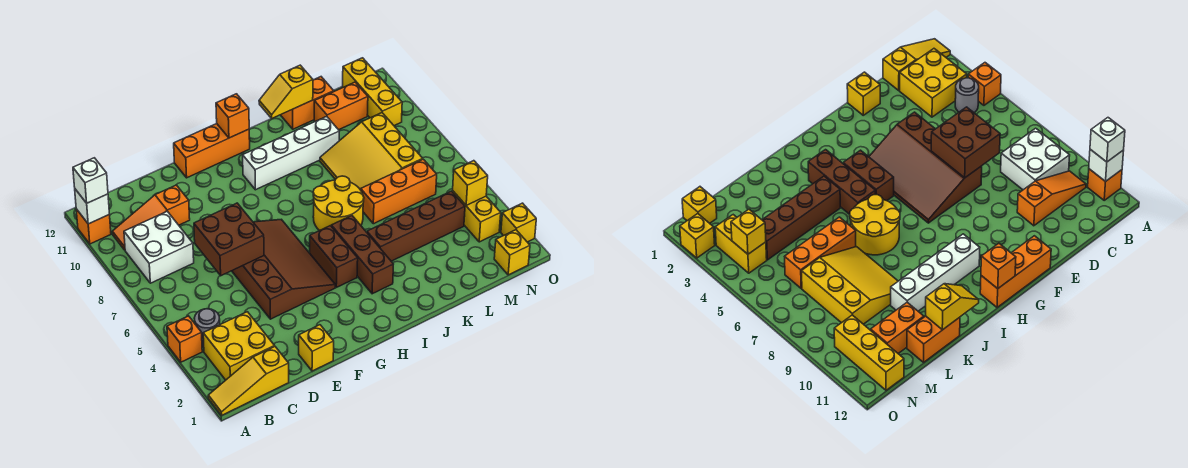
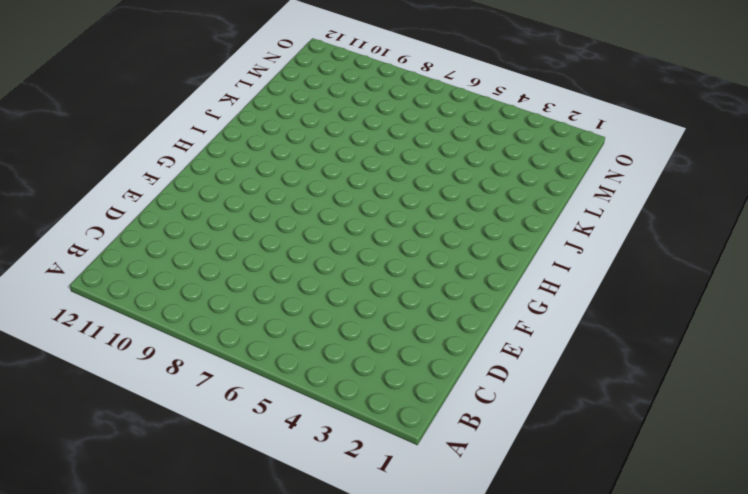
none -> yellow slope A1:C1 level 1 top C
none -> orange brick A4 level 1
none -> orange brick A11 level 1

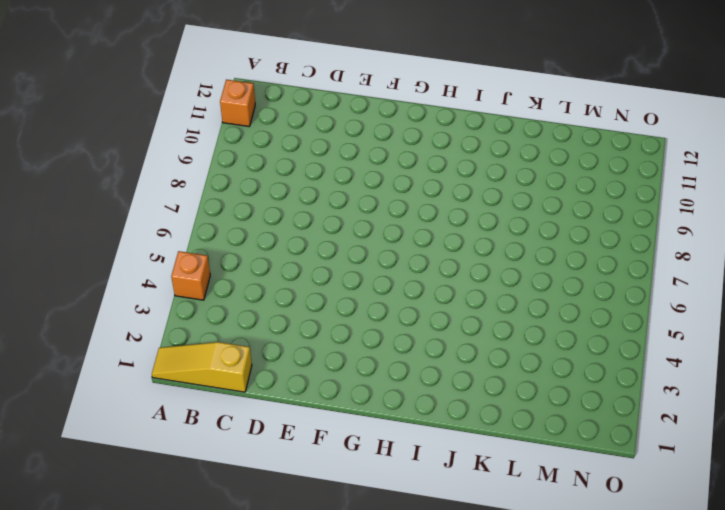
none -> yellow brick B2:C3 level 1
none -> grey round brick B4 level 1
none -> white brick B8:C9 level 1

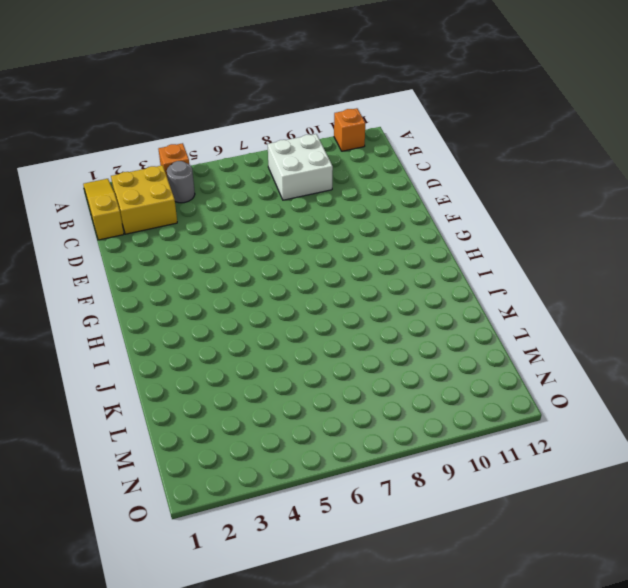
none -> orange slope B10:D10 level 1 top D
none -> yellow brick E1 level 1
none -> brown slope E4:G7 level 1 top E

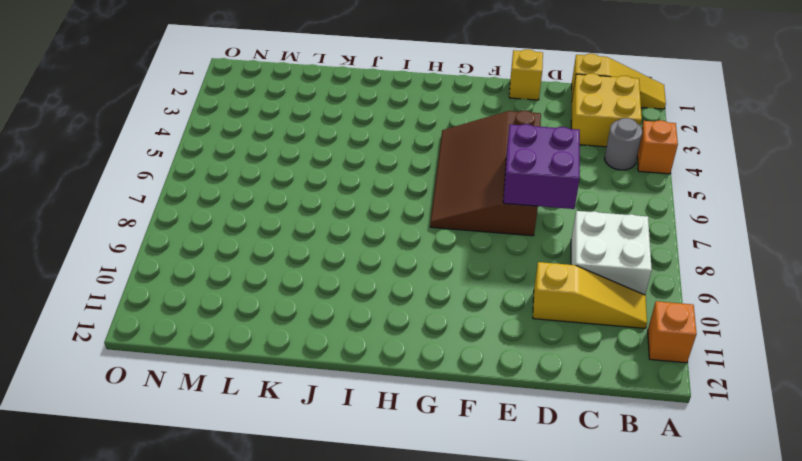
yellow slope B10:D10 level 1 top D -> orange slope B10:D10 level 1 top D
purple brick D6:E7 level 2 -> brown brick D6:E7 level 2
none -> orange brick F12:H12 level 1
none -> brown brick H4:H5 level 1
none -> white brick H10:K10 level 1

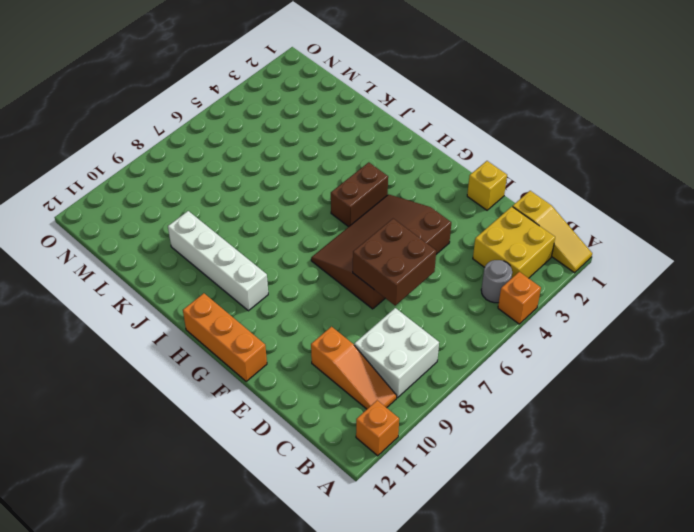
none -> brown brick I3:I5 level 1
none -> yellow round brick I6:J7 level 1
none -> brown brick J4:M4 level 1

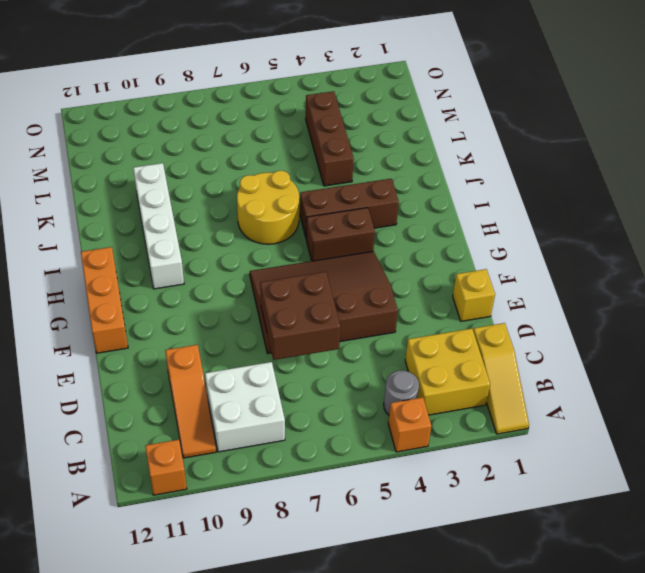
brown brick K4:M4 level 1 -> brown brick J4:M4 level 1
none -> orange brick K6:M6 level 1
none -> yellow slope K7:M9 level 1 top M
none -> orange brick K12:L12 level 1

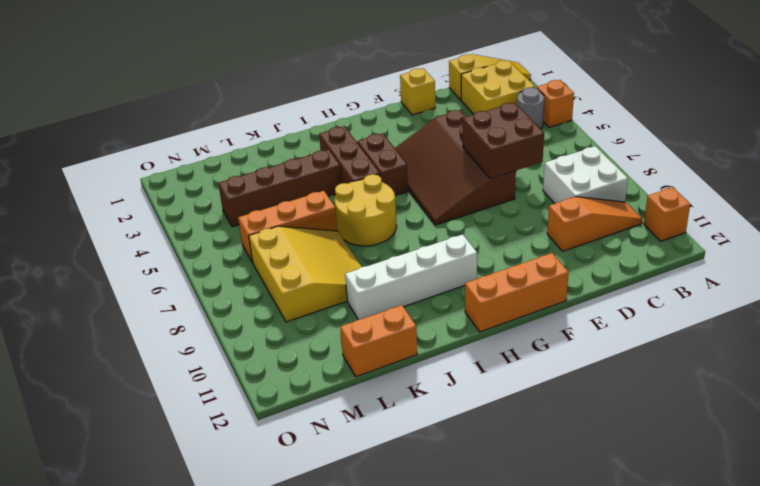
none -> orange brick L11:M11 level 1
none -> yellow brick N1 level 1
none -> yellow brick N3:N4 level 1

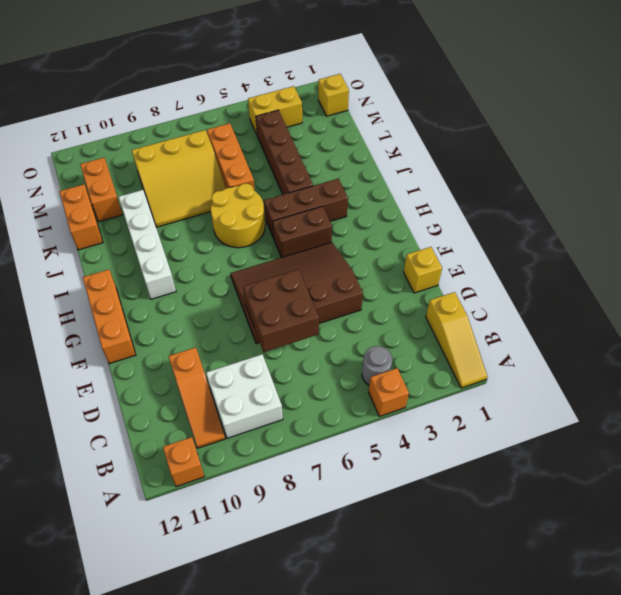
none -> yellow brick B2:C3 level 1
none -> yellow brick N10:N12 level 1
none -> yellow brick O2 level 1

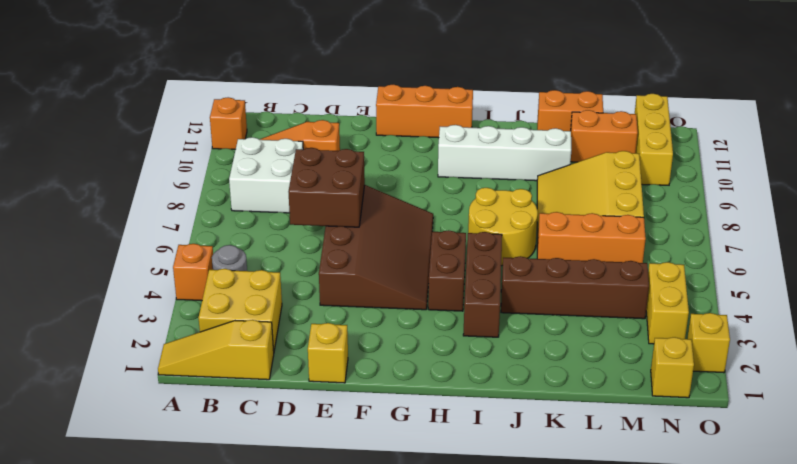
none -> white brick A11 level 2
none -> orange brick H12 level 2
none -> yellow slope J12:K12 level 2 top K

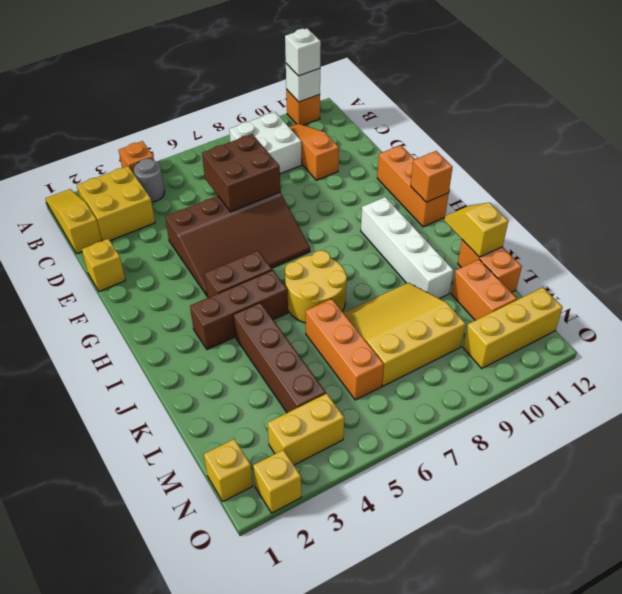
none -> yellow brick N4 level 2

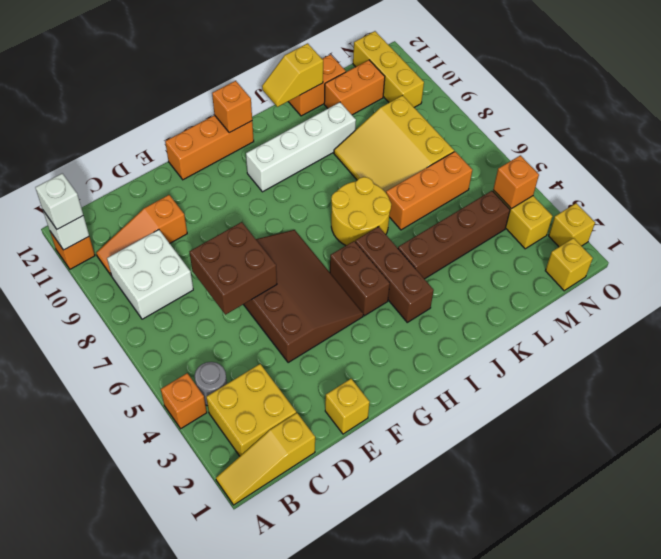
orange brick N4 level 2 -> yellow brick N4 level 2

